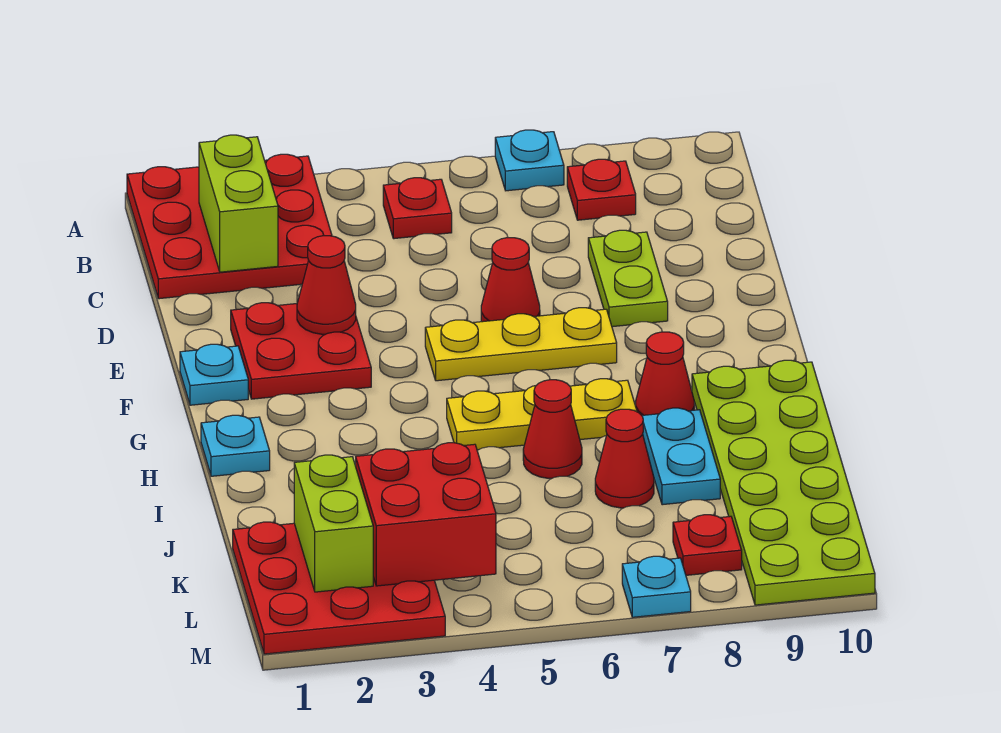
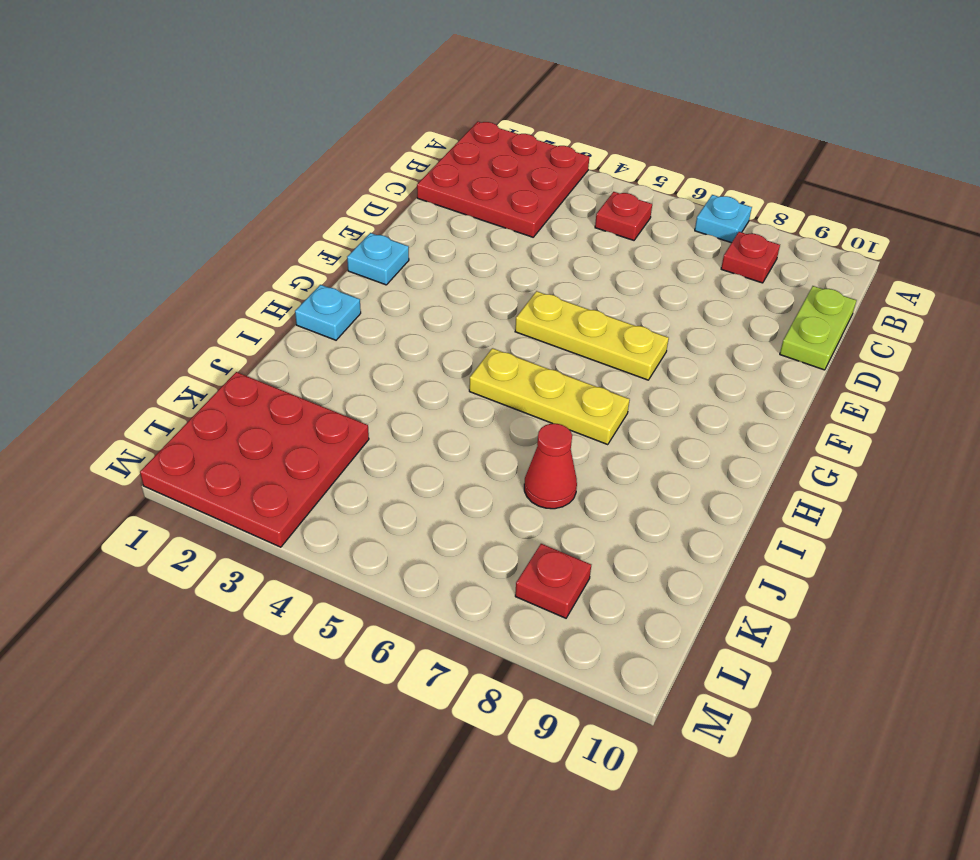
lime plate C10:D10 level 1 -> lime plate D8:E8 level 1
none -> red plate E2:F3 level 1
none -> red cone E6 level 1
none -> red cone H8 level 1

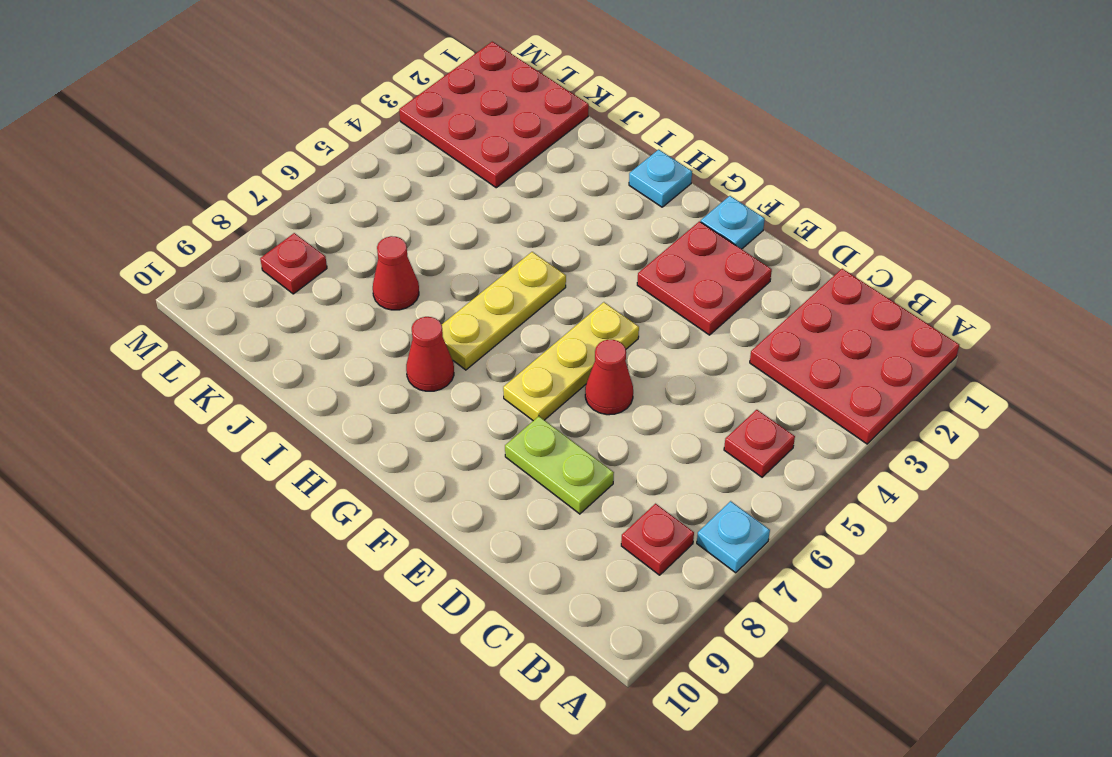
none -> lime plate H9:M10 level 1
none -> red cone I6 level 1
none -> cyan plate I8:J8 level 1

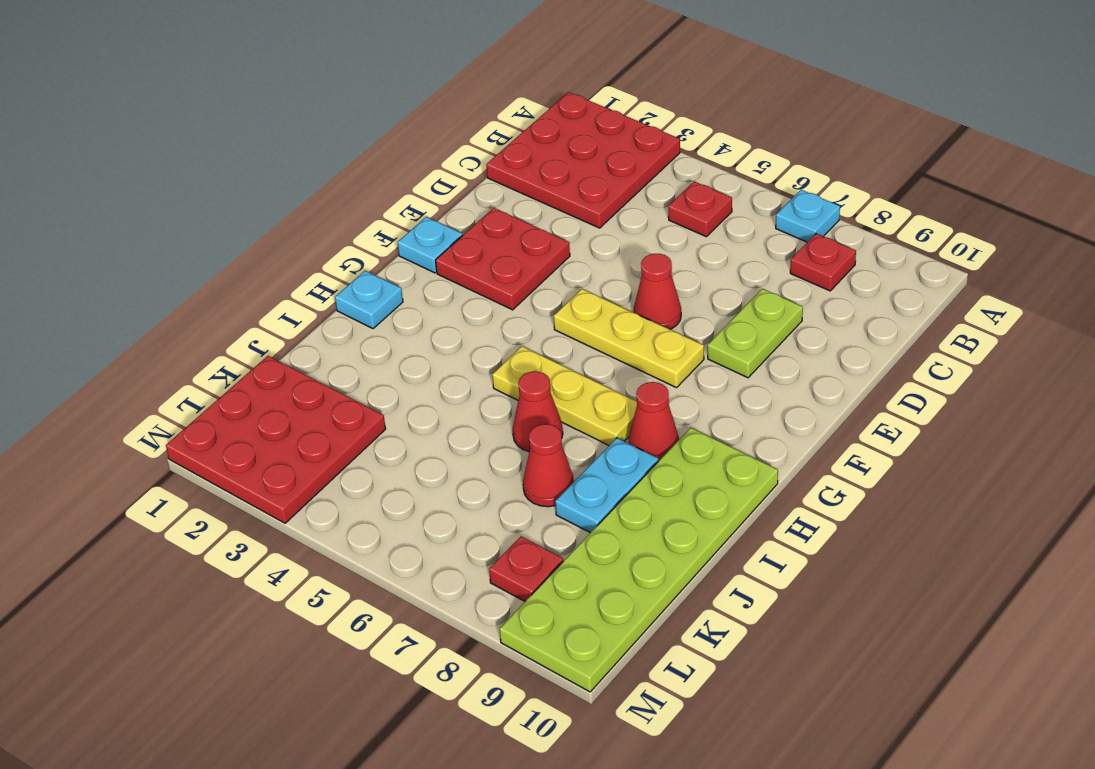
none -> cyan plate M7 level 1
none -> lime brick B2:C2 level 2
none -> red cone E3 level 2

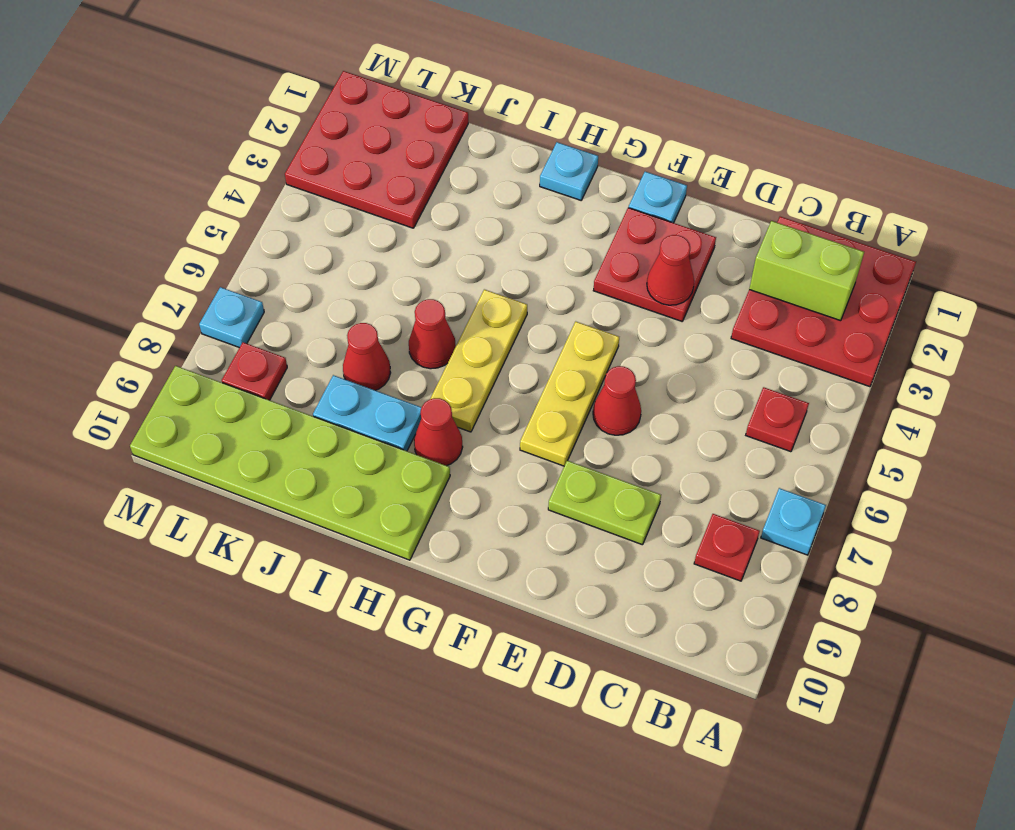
none -> lime brick K2:L2 level 2
none -> red brick K3:L4 level 2

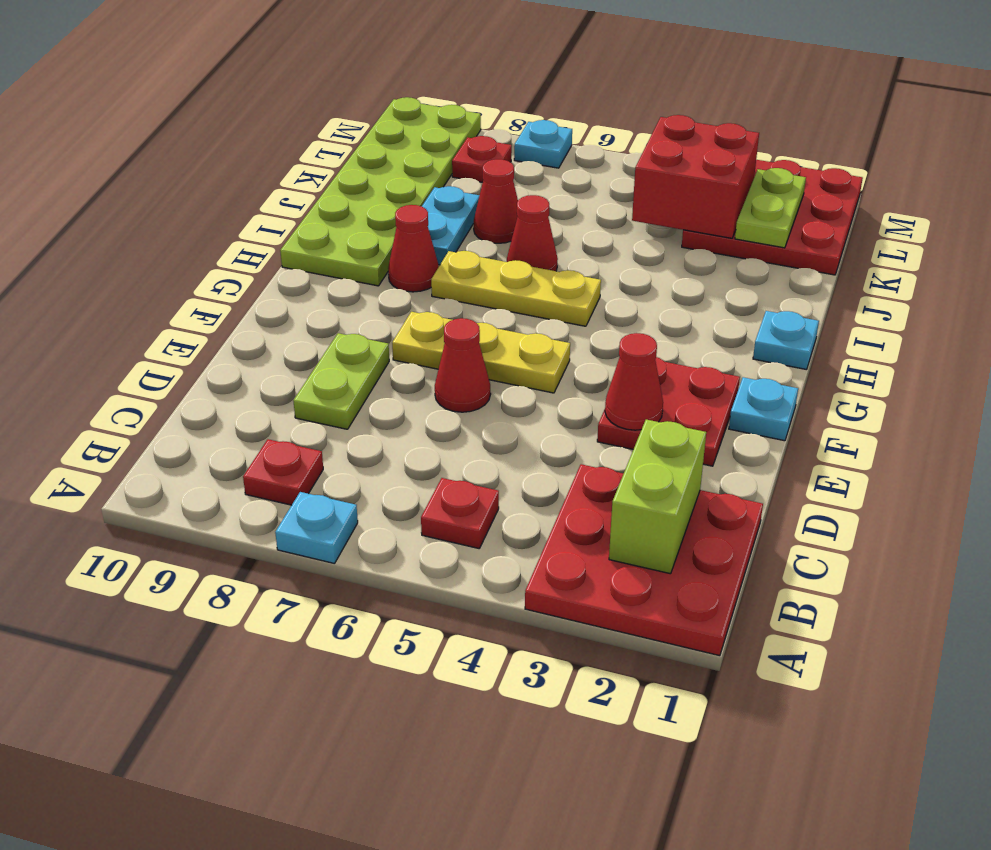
lime plate K2:L2 level 2 -> lime brick K2:L2 level 2

